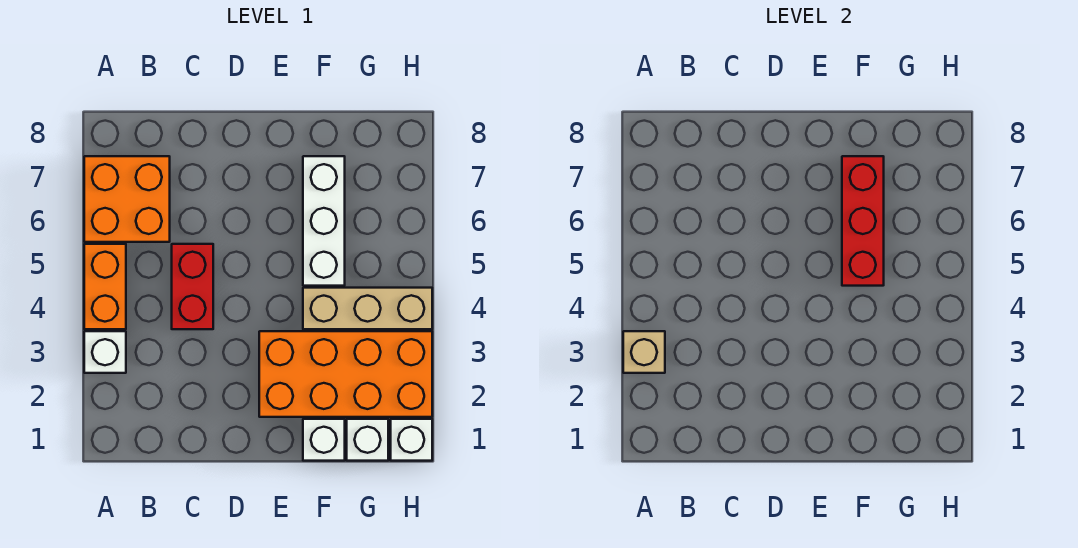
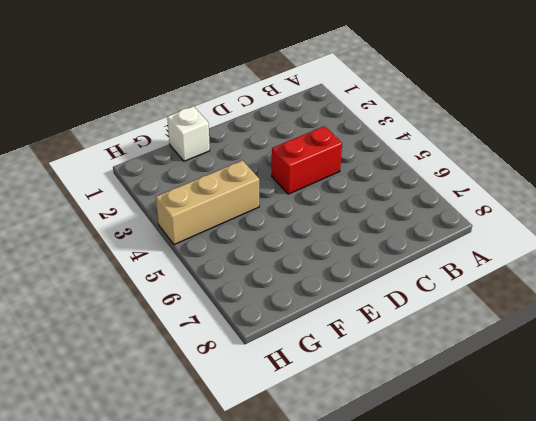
red brick C4:D4 level 1 -> red brick C4:C5 level 1
none -> white brick A3 level 1
none -> orange brick A4:A5 level 1
none -> orange brick A6:B7 level 1

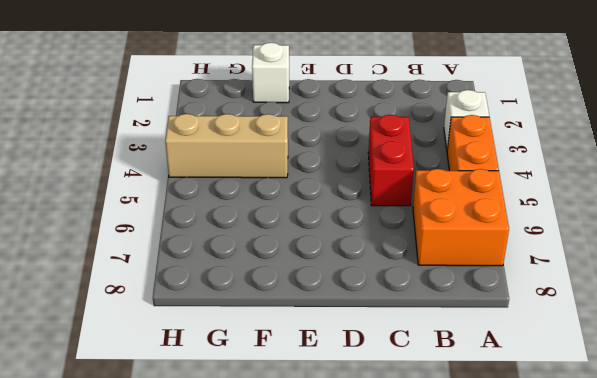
none -> orange brick E2:H3 level 1
none -> white brick F5:F7 level 1
none -> white brick G1 level 1

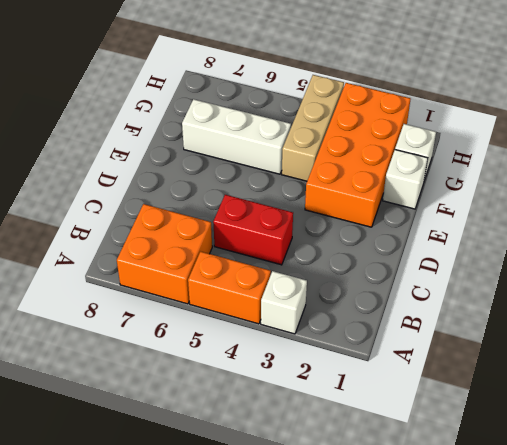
none -> white brick H1 level 1
none -> tan brick A3 level 2
none -> red brick F5:F7 level 2

